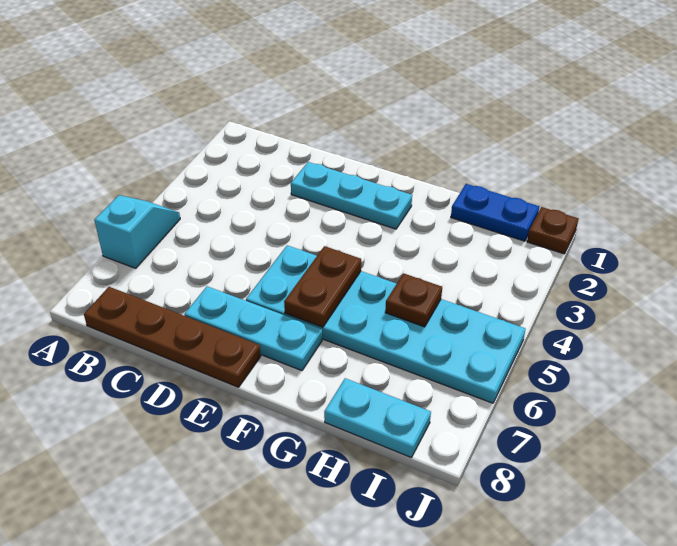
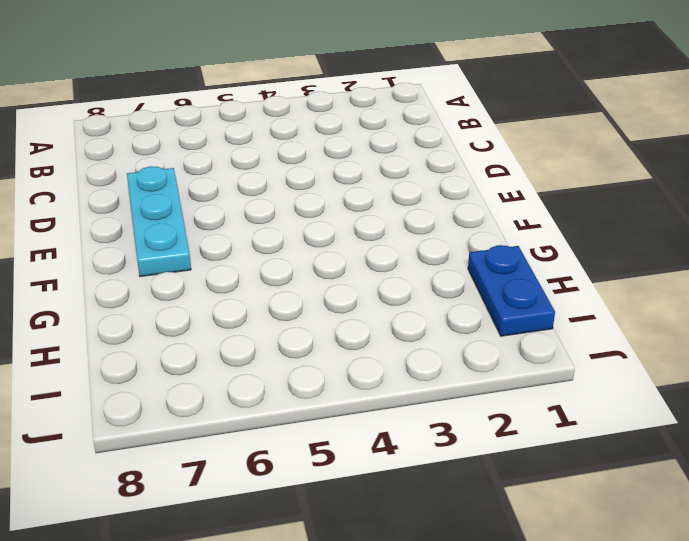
none -> cyan slope A5:A6 level 1 top 6
none -> brown plate B8:E8 level 1

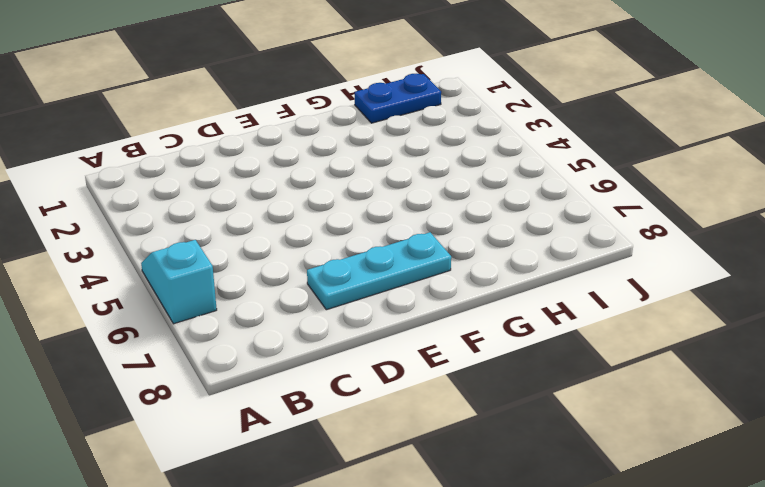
none -> brown plate B8:E8 level 1
none -> cyan plate D2:F2 level 1

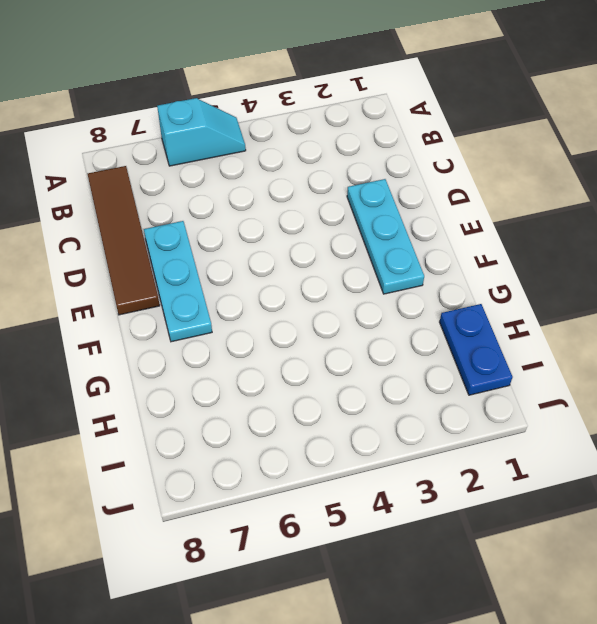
brown tile B8:E8 level 1 -> brown plate B8:E8 level 1
none -> cyan plate E5:J6 level 1
none -> cyan plate H8:I8 level 1

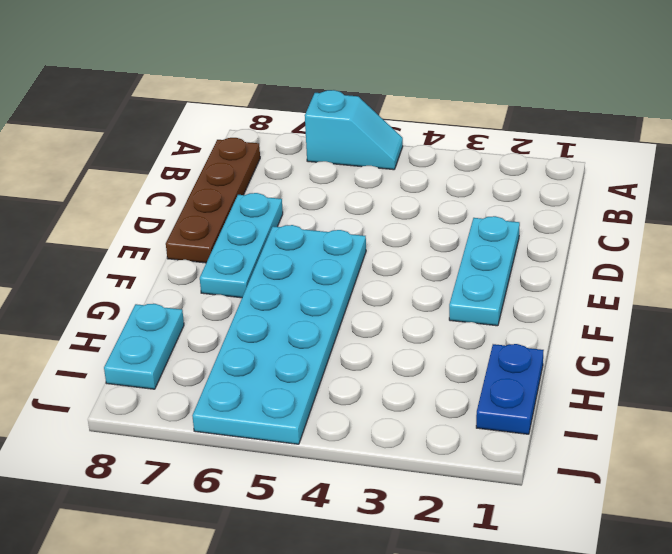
none -> brown plate J1 level 1
none -> brown plate F5:F6 level 2

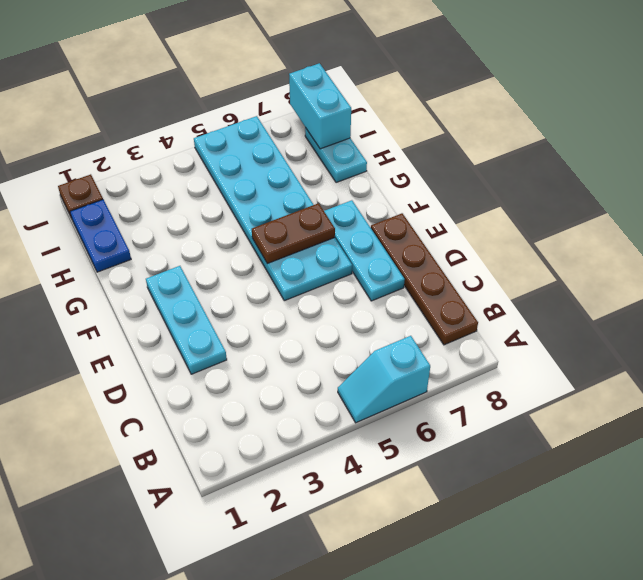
cyan brick I8:J8 level 2 -> none
none -> brown plate H5 level 2

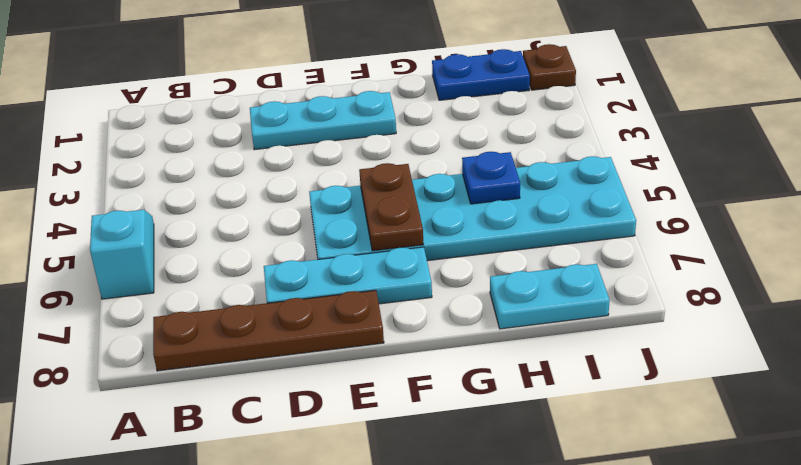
blue plate H5 level 2 -> brown plate H5 level 2

